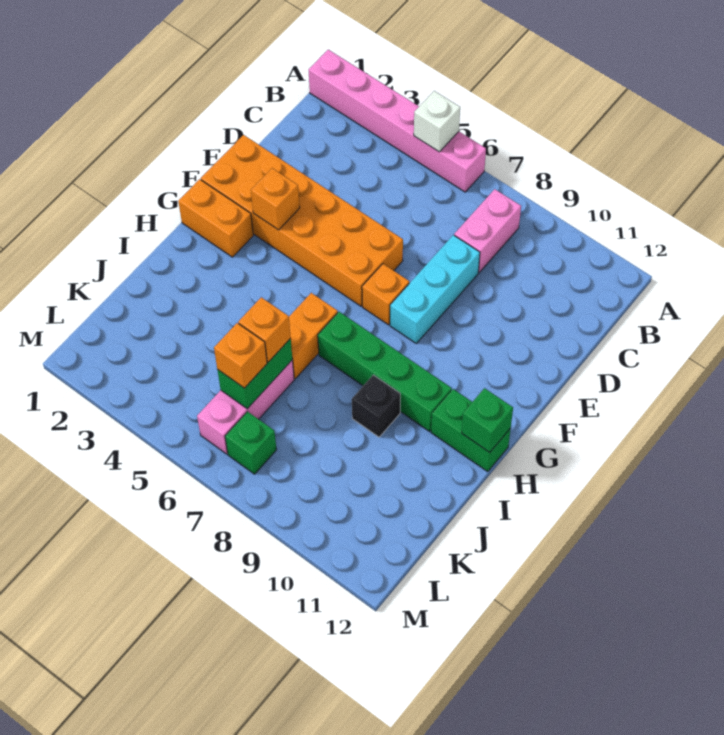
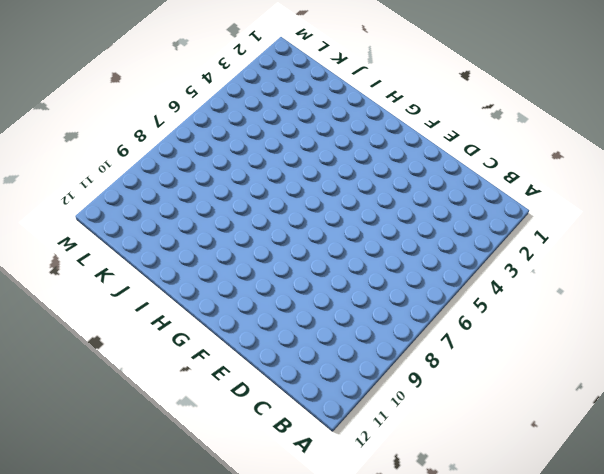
none -> pink brick A1:A6 level 1
none -> pink brick B8:C8 level 1
none -> cyan brick D8:F8 level 1

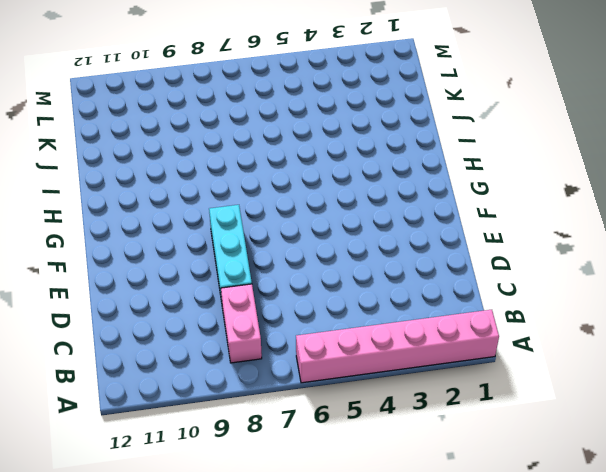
none -> orange brick E1:F6 level 1
none -> orange brick F7 level 1
none -> orange brick G1:G2 level 1

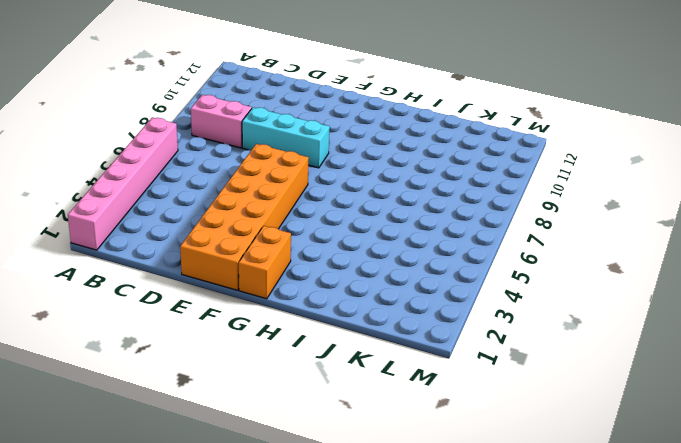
none -> orange brick F7 level 1
none -> orange brick H6:I6 level 1
none -> green brick H7:H10 level 1

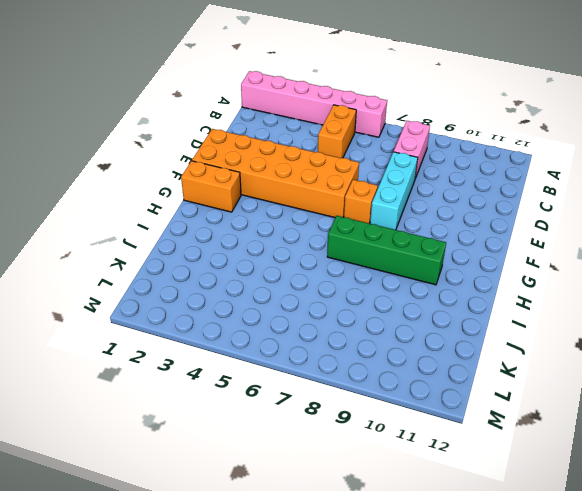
orange brick B5:C5 level 1 -> orange brick H6:I6 level 1
none -> green brick H11:H12 level 1
none -> black brick I9 level 1
none -> pink brick J6:L6 level 1

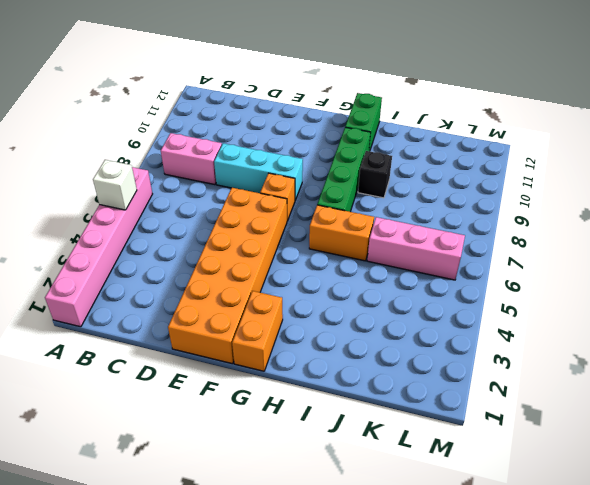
none -> green brick L7 level 1
none -> orange brick F3 level 2
none -> green brick H12 level 2

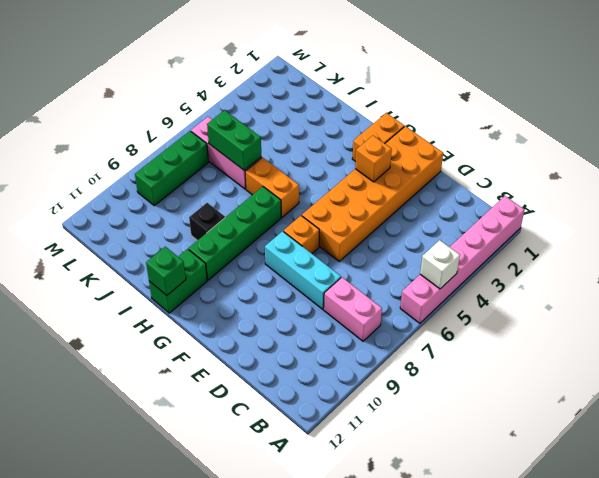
green brick L7:L9 level 1 -> green brick L7 level 1
none -> orange brick J6 level 3
none -> orange brick K6 level 3

